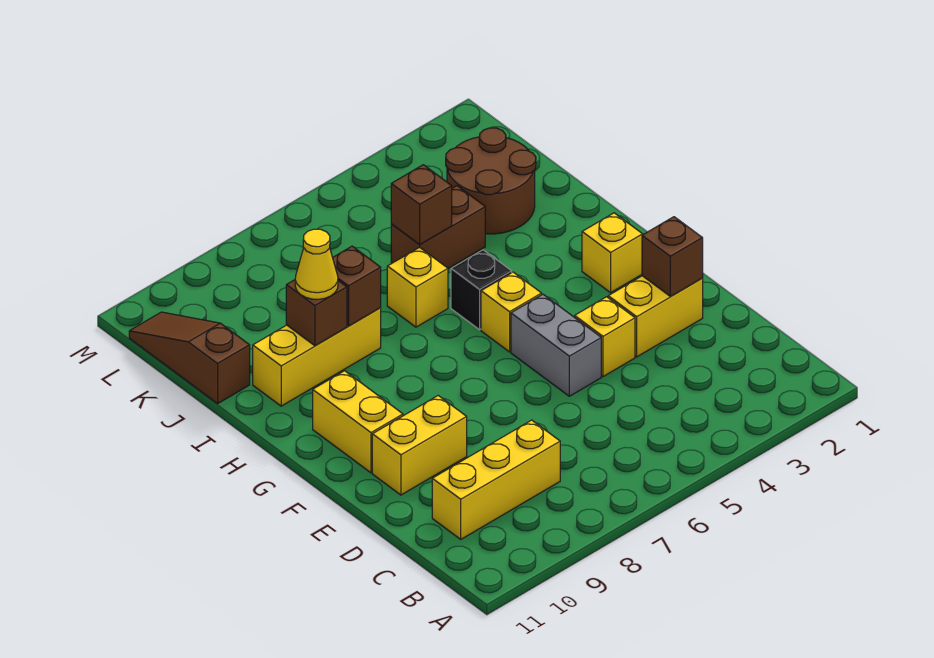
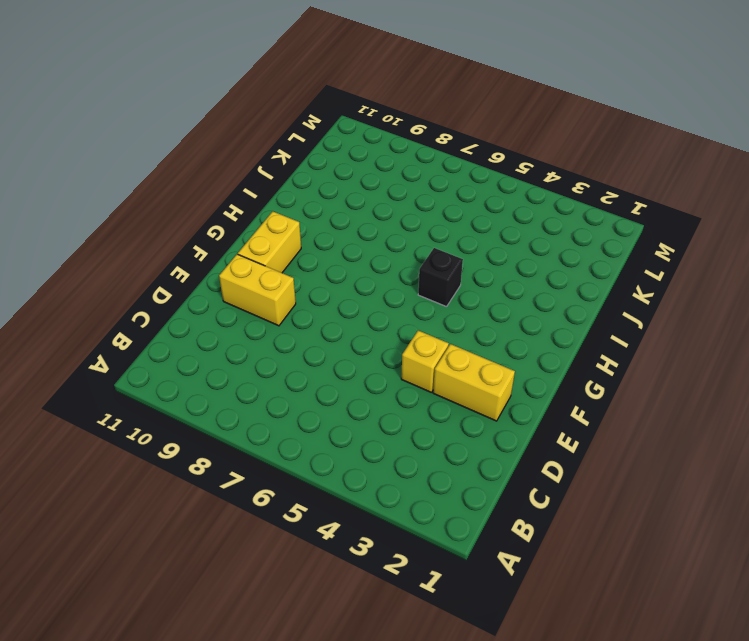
none -> yellow brick C8:C10 level 1
none -> grey brick E5:F5 level 1
none -> yellow brick G2 level 1

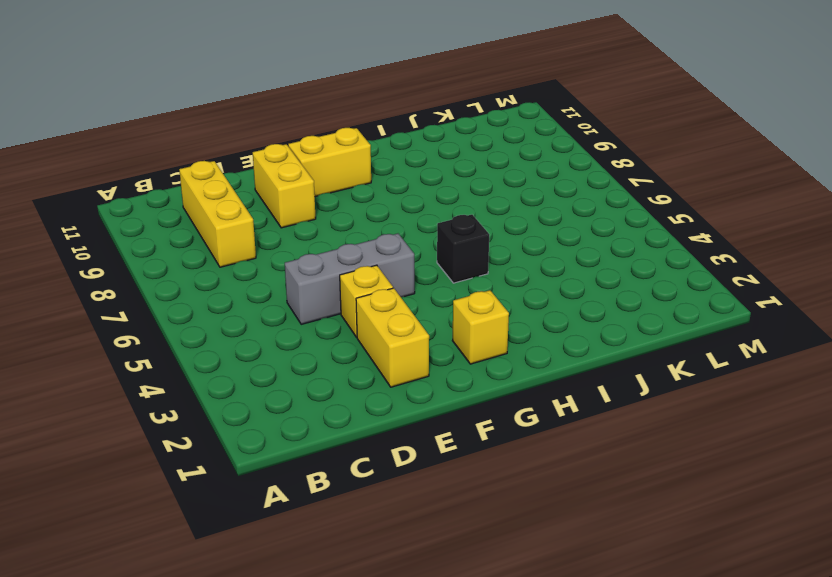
grey brick D5:F5 level 1 -> grey brick E5:F5 level 1
none -> yellow brick G5 level 1
none -> yellow brick I6 level 1
none -> yellow brick I8:I10 level 1

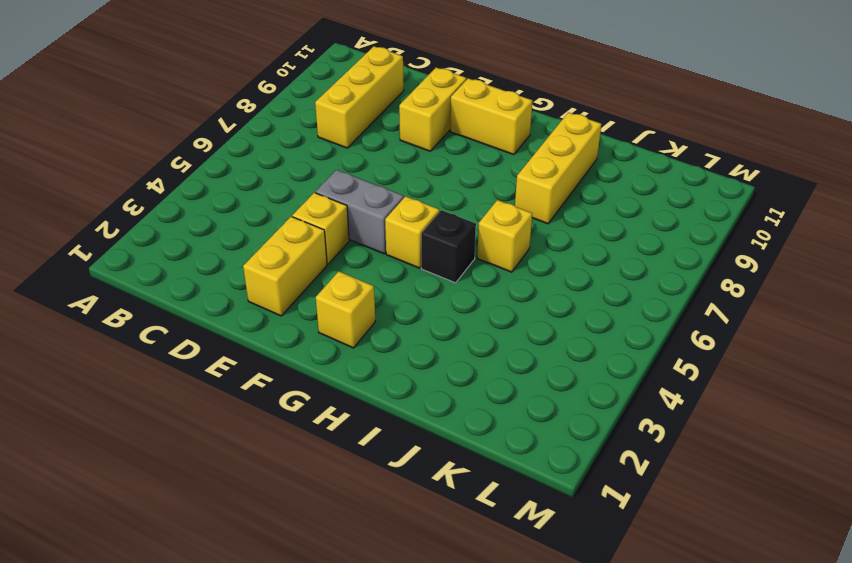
none -> brown round brick J2:K3 level 1
none -> brown brick J4:J5 level 1
none -> brown slope J11:L11 level 1 top J

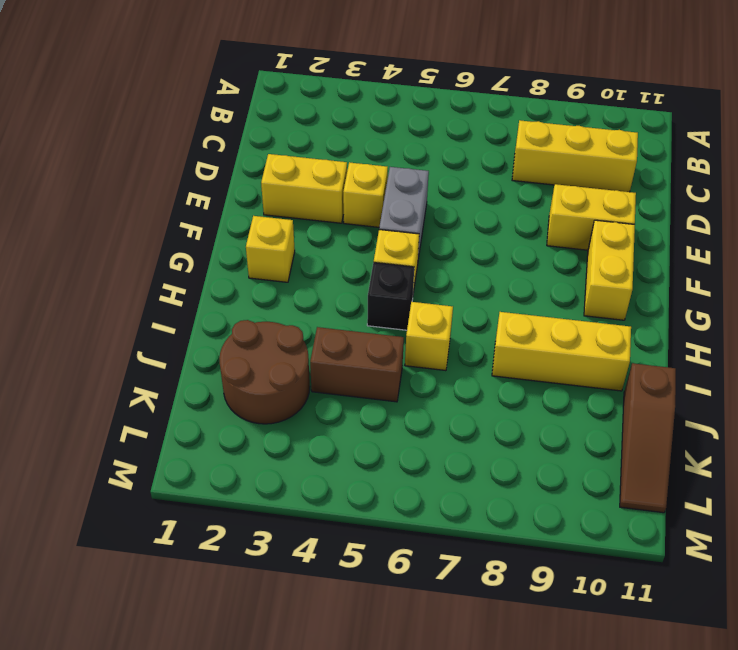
none -> brown brick E2 level 2
none -> brown brick I8 level 2
none -> brown brick I9 level 2

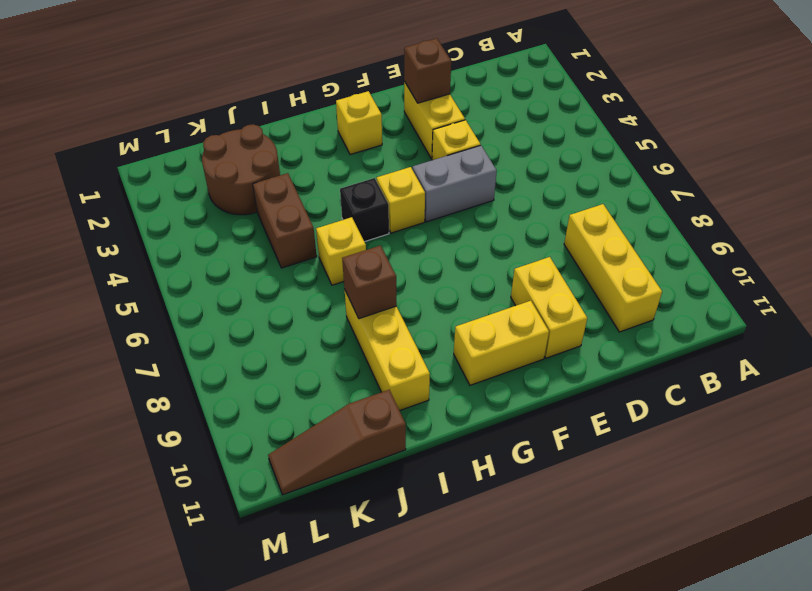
none -> brown brick I9 level 2
none -> brown brick J5 level 2
none -> yellow cone I9 level 3

